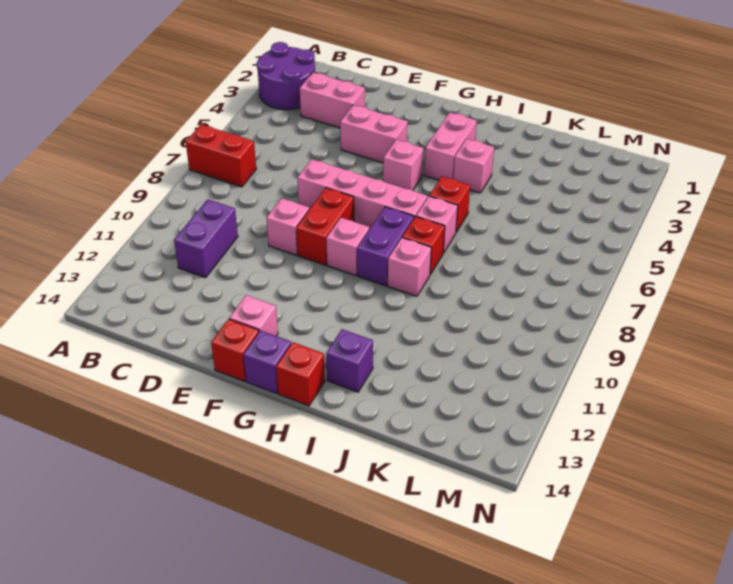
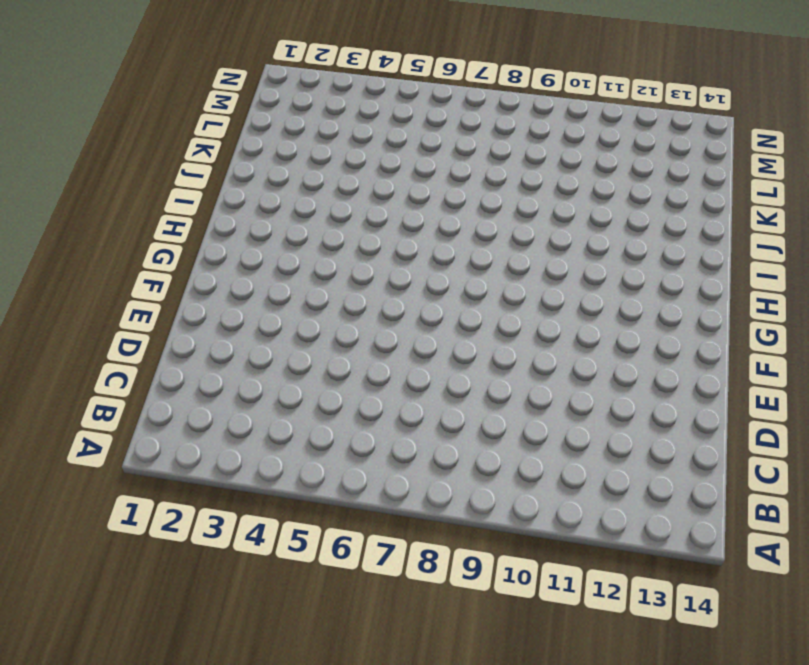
none -> purple round brick A2:B3 level 1
none -> red brick A7:B7 level 1
none -> pink brick C3:D3 level 1

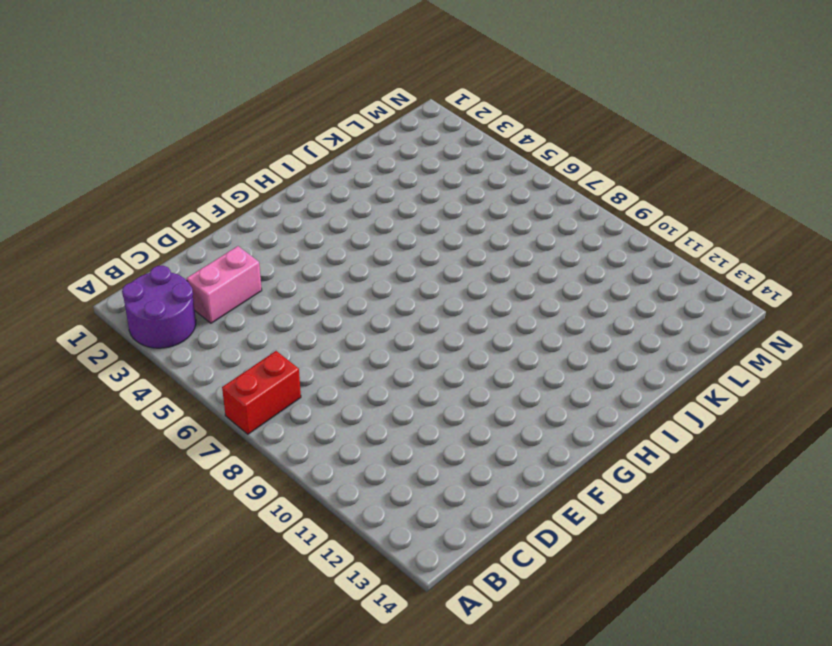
none -> purple brick C10:C11 level 1
none -> pink brick E4:F4 level 1
none -> pink brick E7:H7 level 1

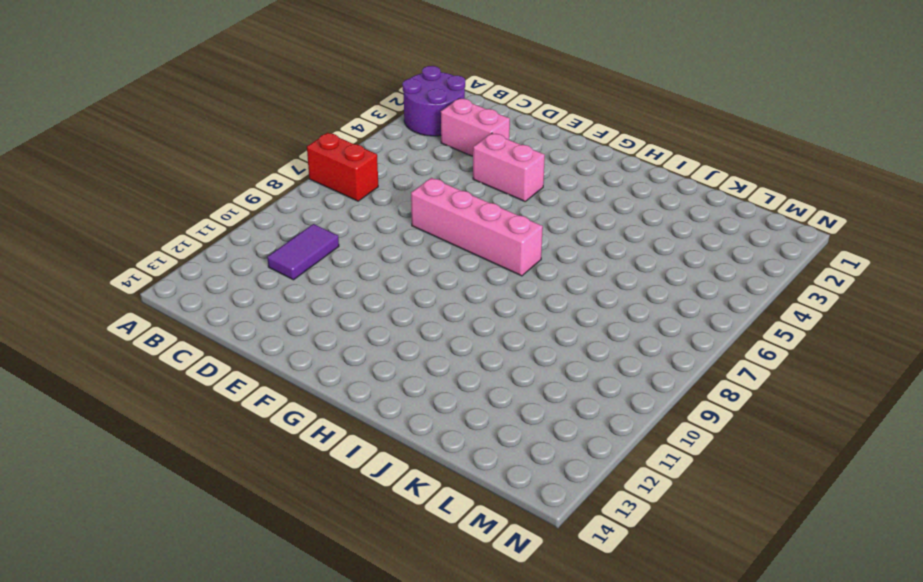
purple tile C10:C11 level 1 -> purple brick C10:C11 level 1
none -> pink brick E9 level 1
none -> red brick F8:F9 level 1
none -> pink brick F13 level 1

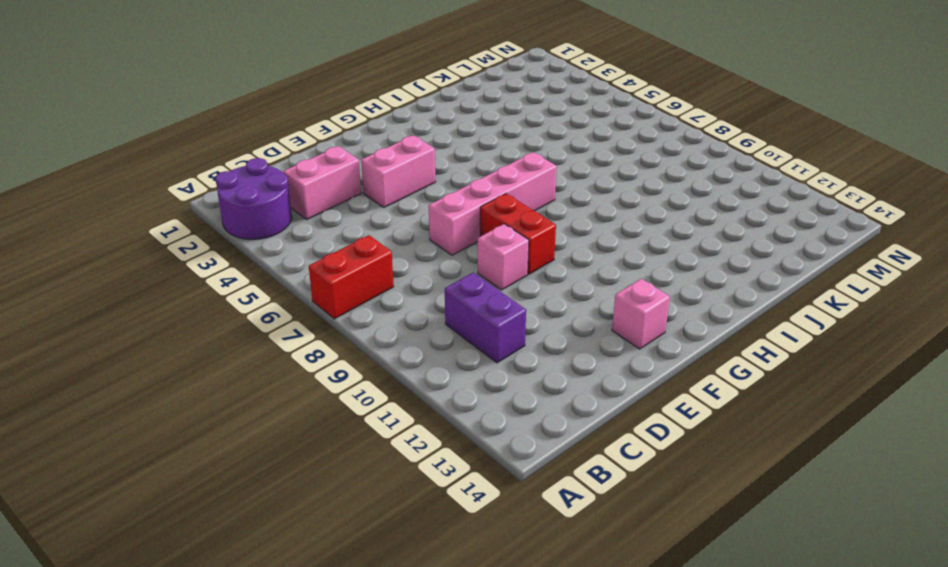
none -> red brick F14 level 1
none -> pink brick G5 level 1
none -> pink brick G9 level 1

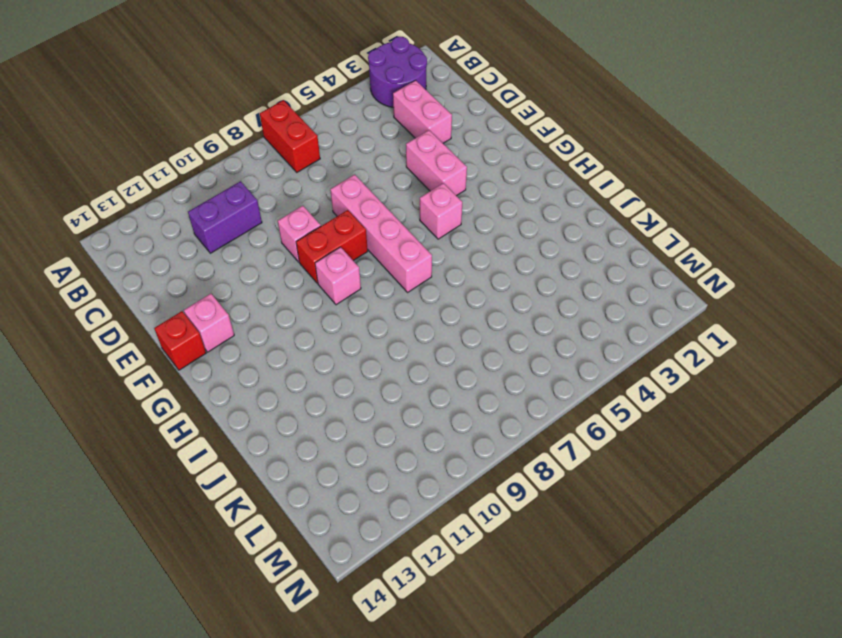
none -> purple brick G14 level 1
none -> pink brick H3:H4 level 1
none -> purple brick H8:H9 level 1

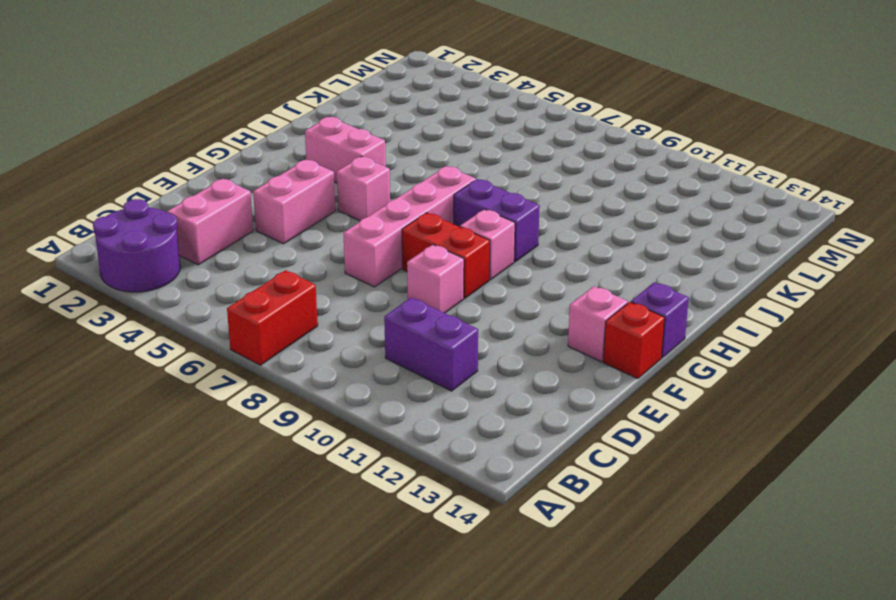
none -> red brick H14 level 1
none -> pink brick I4 level 1
none -> red brick I6 level 1

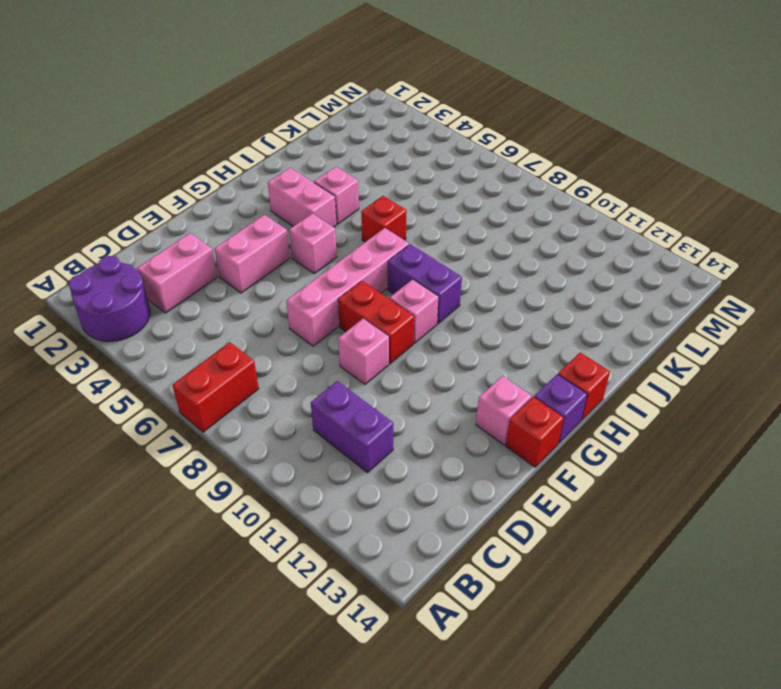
none -> pink brick I7 level 1
none -> red brick I8 level 1
none -> pink brick I9 level 1

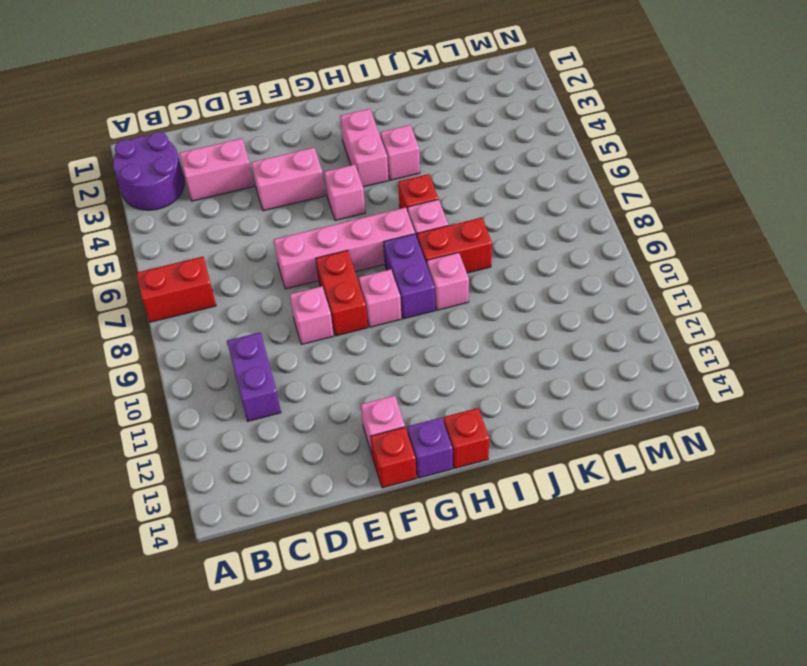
red brick I8:J8 level 1 -> red brick I8 level 1
none -> purple brick I13 level 1

